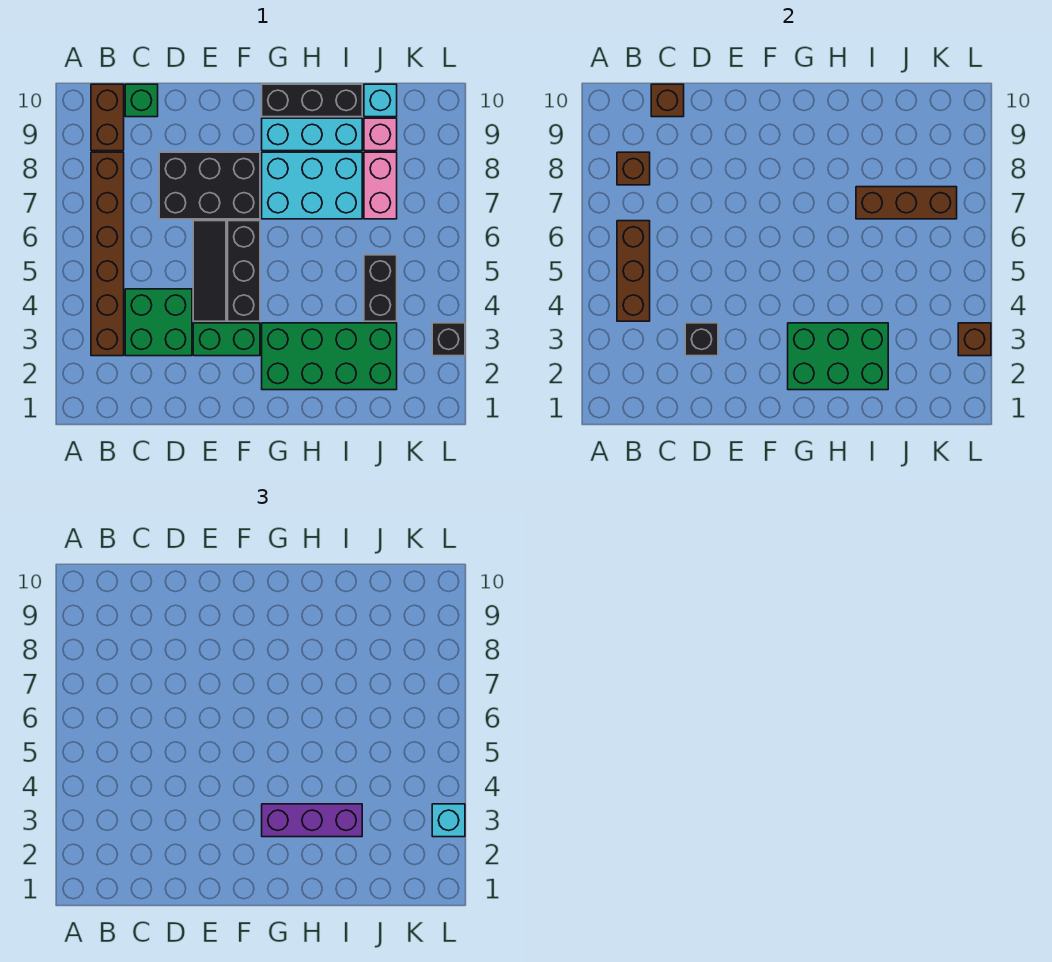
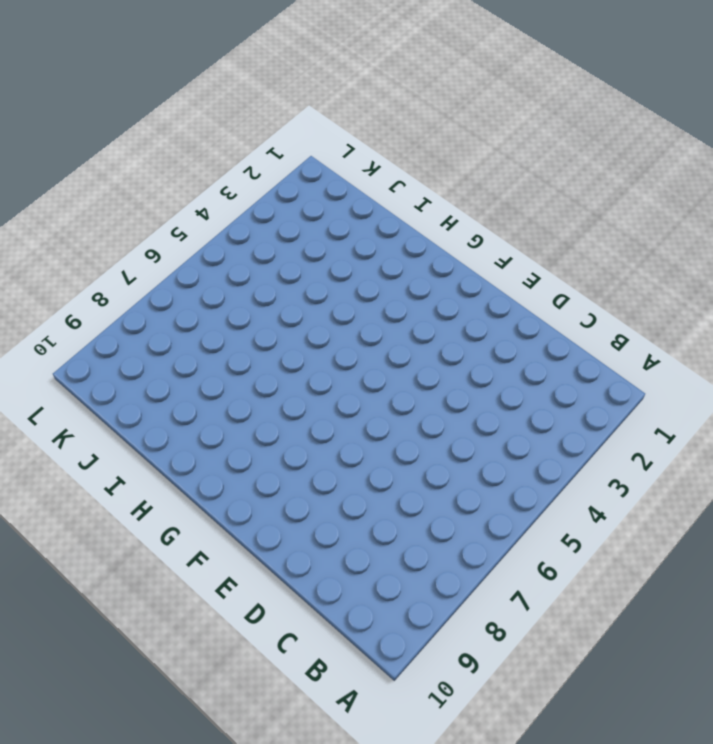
none -> brown brick B3:B8 level 1
none -> brown brick B9:B10 level 1
none -> green brick C3:D4 level 1

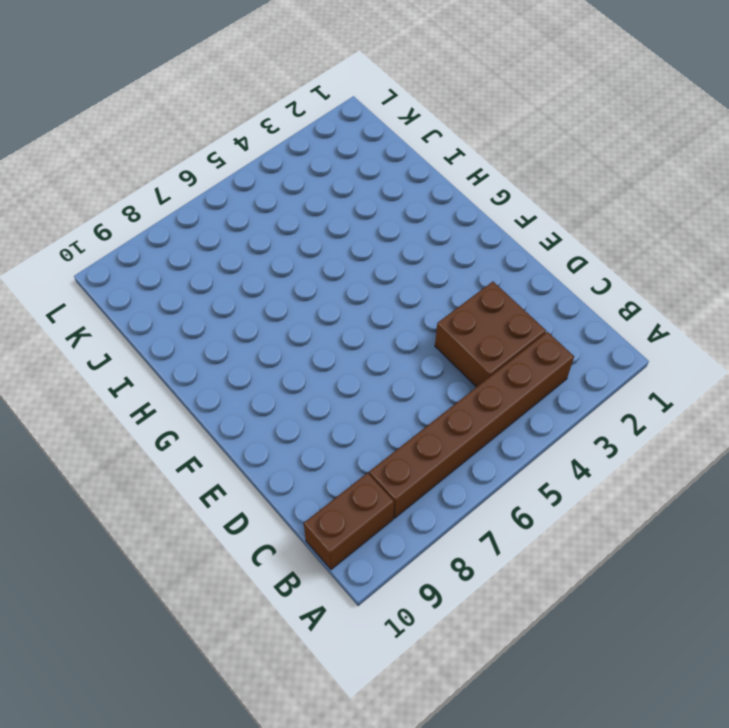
brown brick C3:D4 level 1 -> green brick C3:D4 level 1
none -> green brick C10 level 1
none -> black brick D7:F8 level 1
none -> green brick E3:F3 level 1

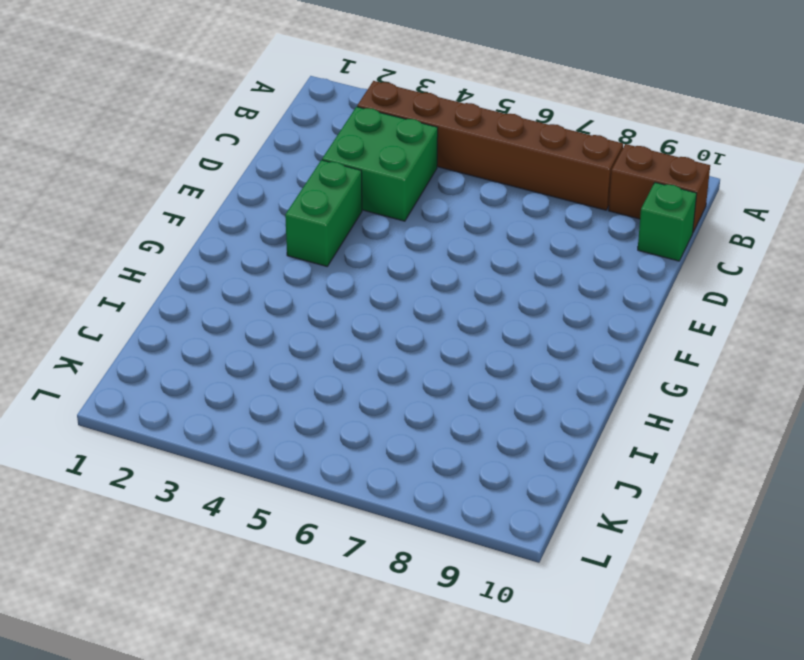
none -> black brick D7:F8 level 1
none -> black tile E4:E6 level 1
none -> black brick F4:F6 level 1

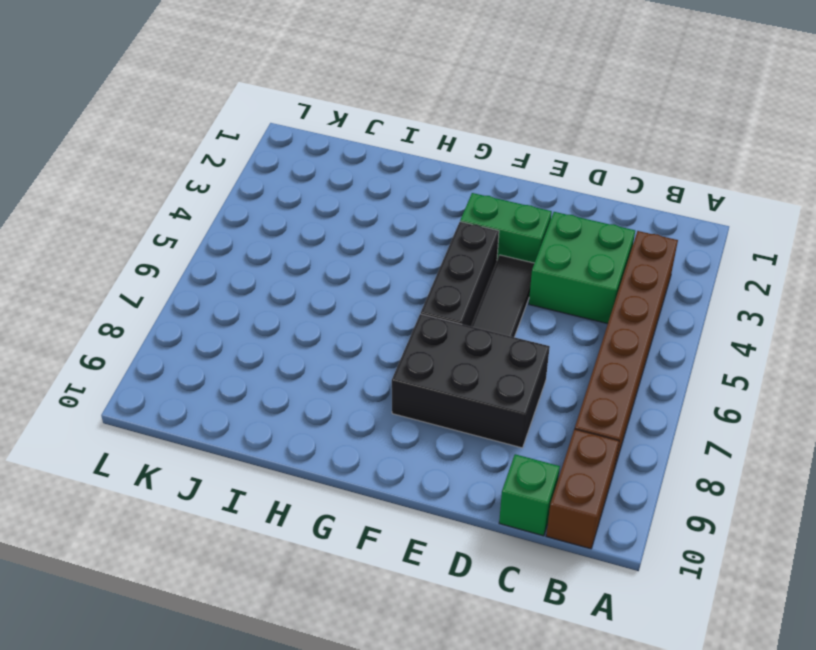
none -> green brick G2:J3 level 1
none -> cyan brick G7:I8 level 1
none -> cyan brick G9:I9 level 1

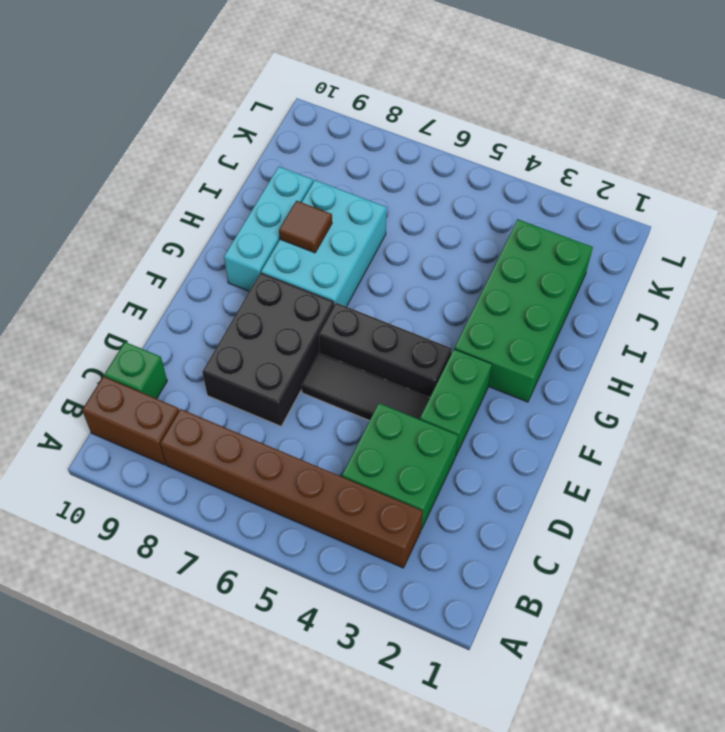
brown tile H8 level 2 -> none
none -> black brick G10:I10 level 1
none -> black brick J4:J5 level 1
none -> pink brick J7:J8 level 1

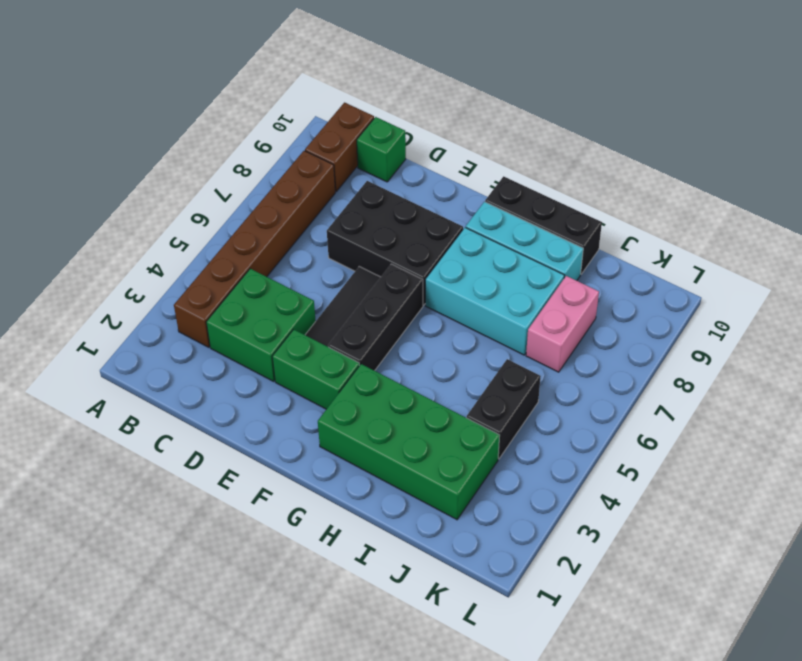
none -> pink brick J9 level 1
none -> cyan brick J10 level 1
none -> black brick L3 level 1

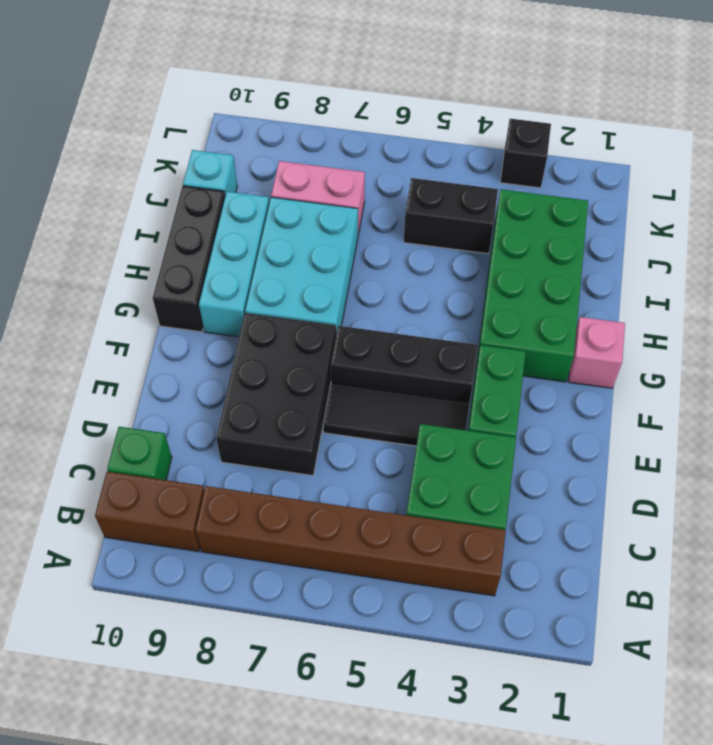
pink brick G1 level 1 -> pink brick J9 level 1
none -> brown brick B4:B6 level 2
none -> brown brick B8 level 2
none -> brown brick C10 level 2

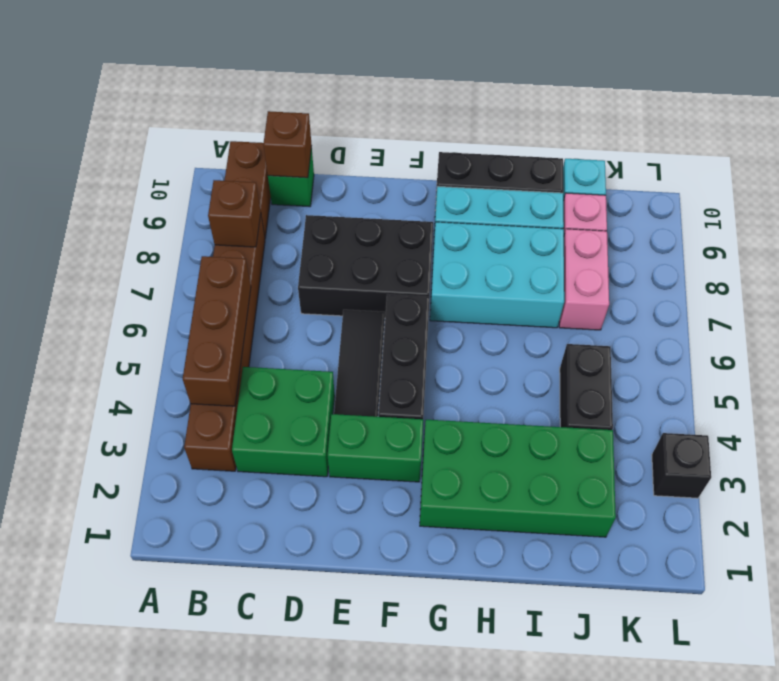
none -> black brick D3 level 2
none -> green brick G2:I3 level 2
none -> brown brick I7:K7 level 2

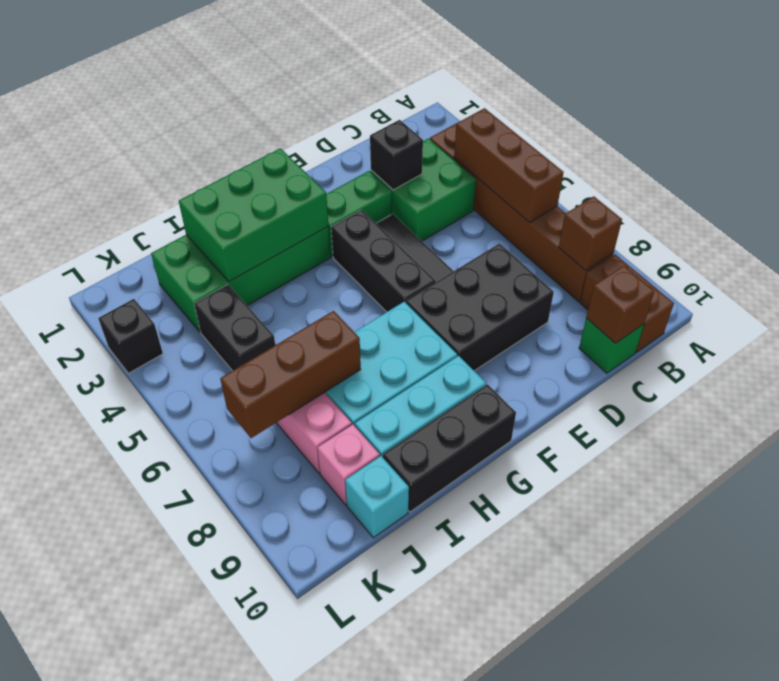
none -> brown brick L3 level 2
none -> purple brick G3:I3 level 3
none -> cyan brick L3 level 3

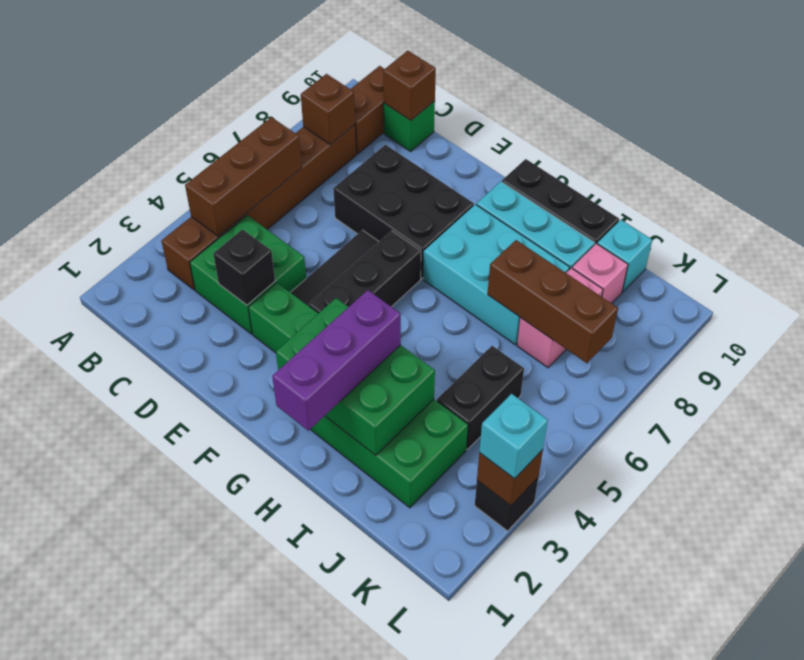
purple brick H1:H3 level 3 -> purple brick G3:I3 level 3

